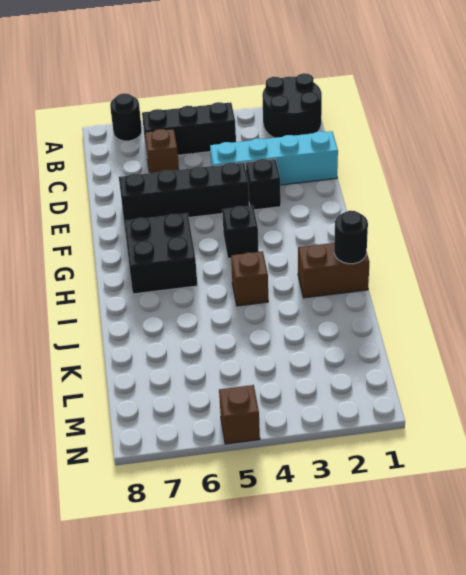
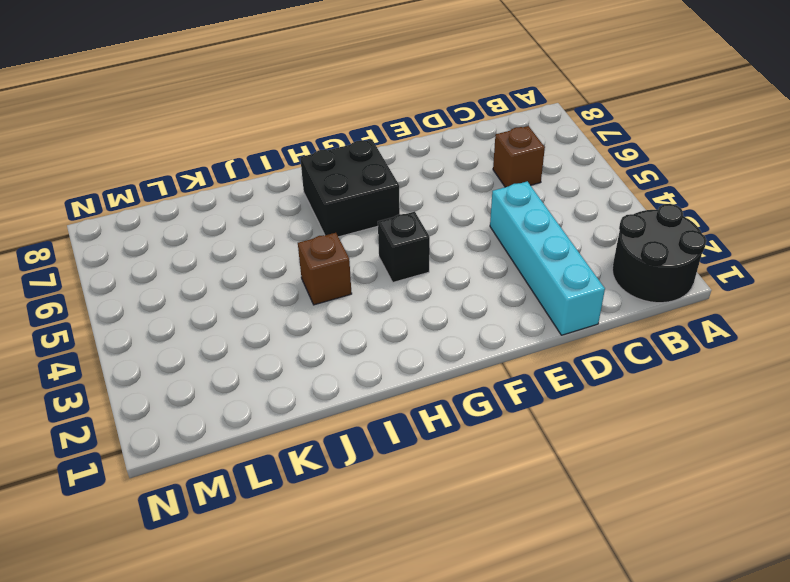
none -> black round brick A7 level 1
none -> black brick B4:B6 level 1
none -> black brick E3 level 1

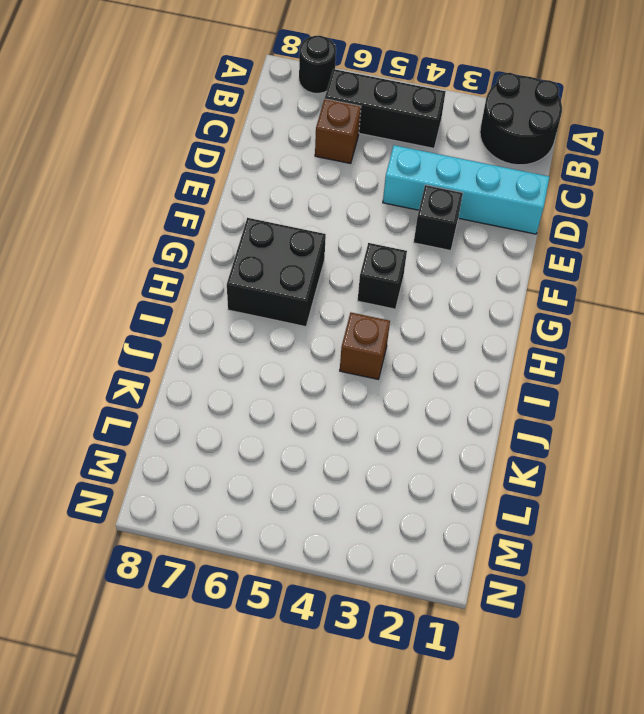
none -> black brick E4:E7 level 1
none -> brown brick I1:I2 level 1
none -> brown brick N5 level 1

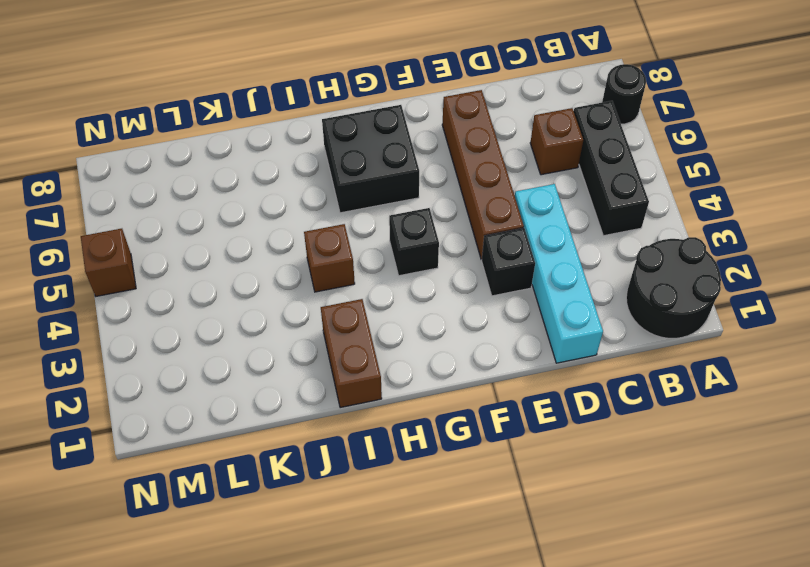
brown brick E4:E7 level 1 -> black brick E4:E7 level 1
none -> black round brick I1 level 2

